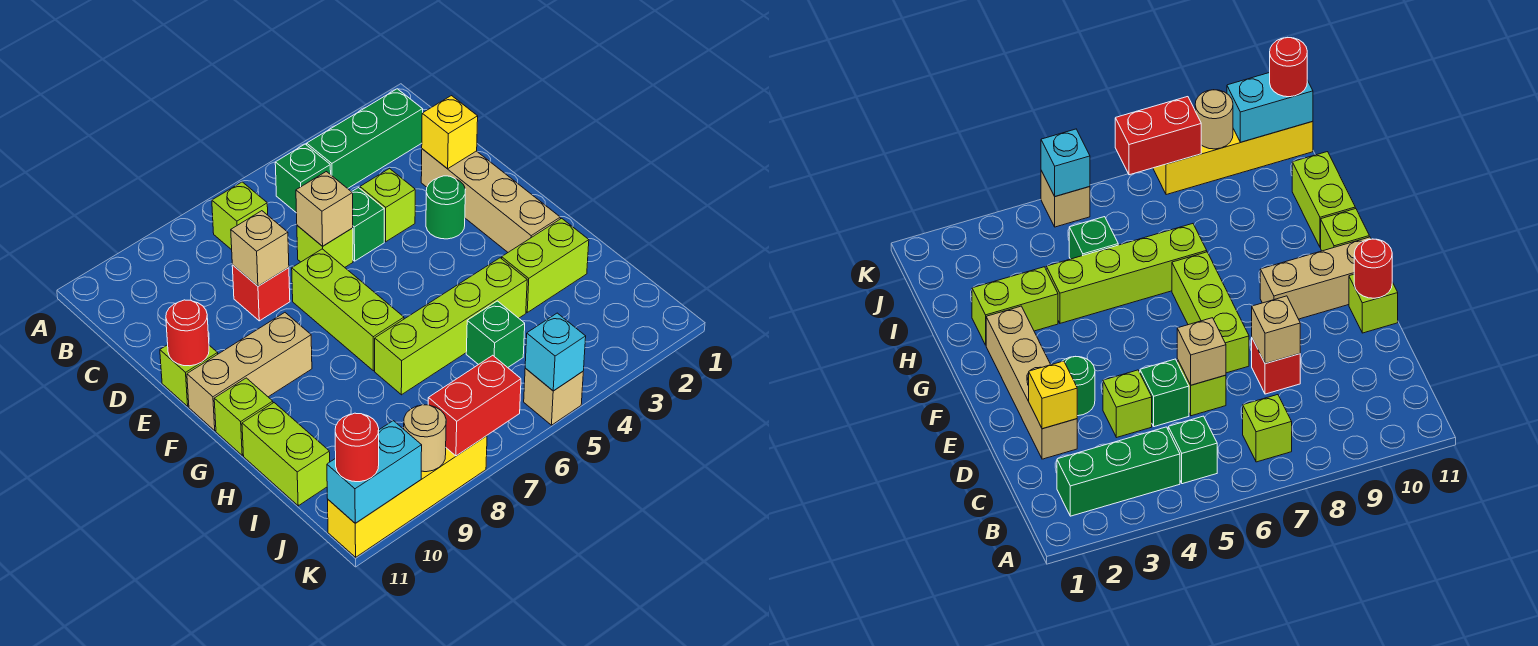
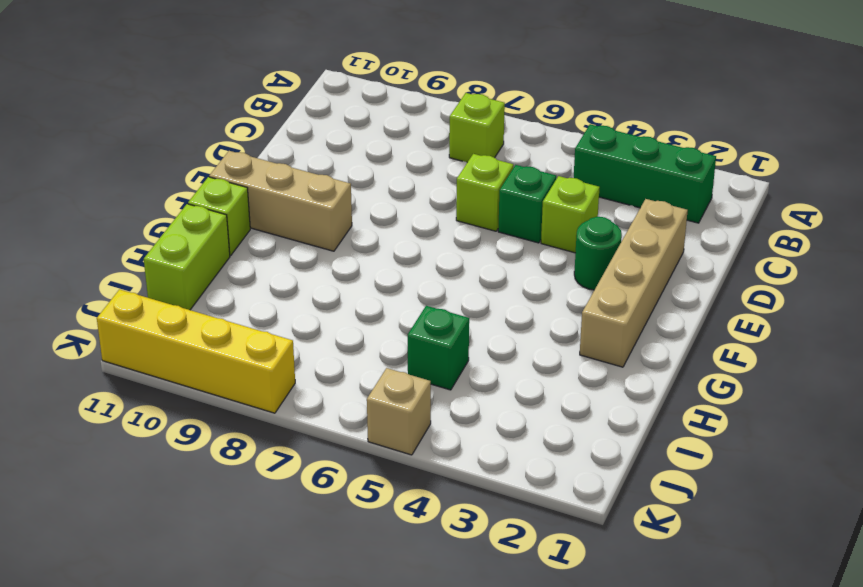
none -> green brick B5 level 1
none -> red brick D8 level 1
none -> lime brick E7:G7 level 1

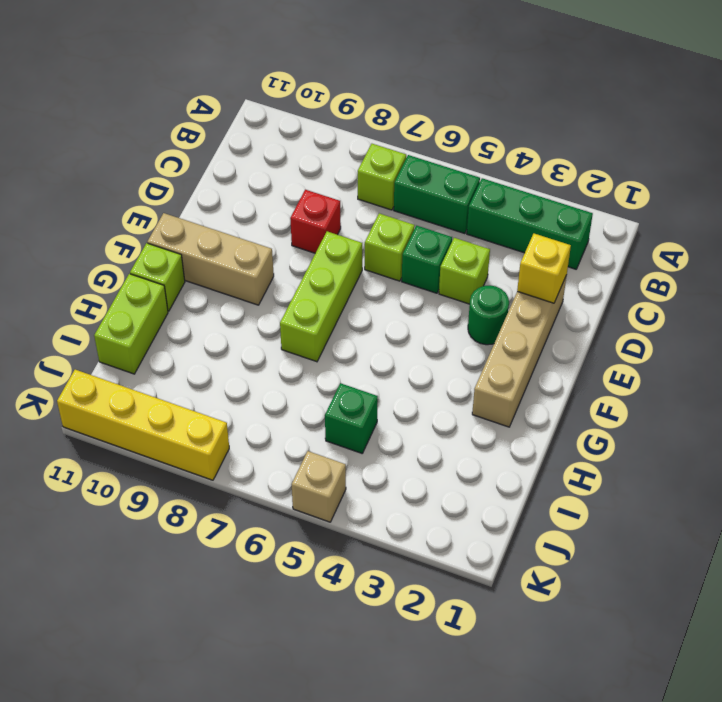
green brick B5:B6 level 1 -> green brick B5 level 1
none -> lime brick E11 level 1
none -> lime brick H2:H3 level 1
none -> lime brick H4:H7 level 1

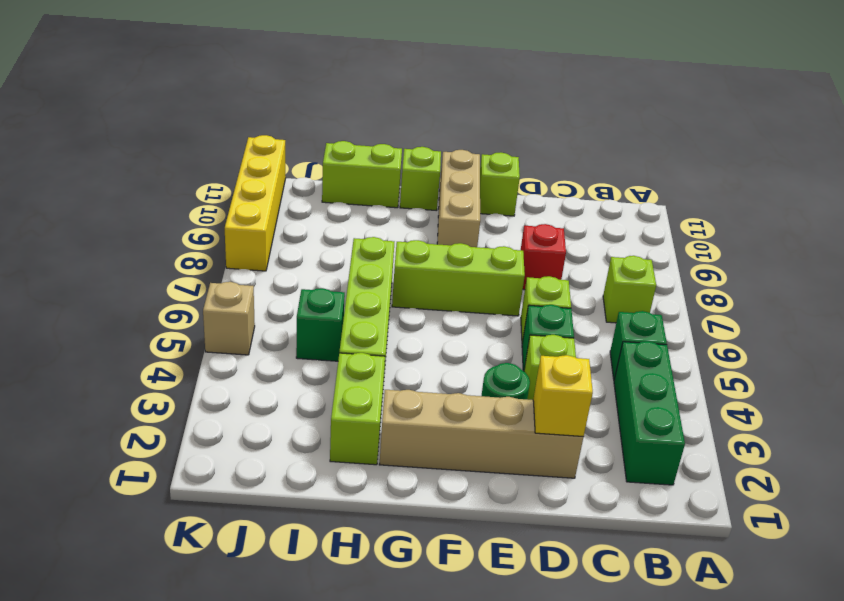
none -> tan brick D6 level 2
none -> tan brick D8 level 2
none -> red round brick E11 level 2

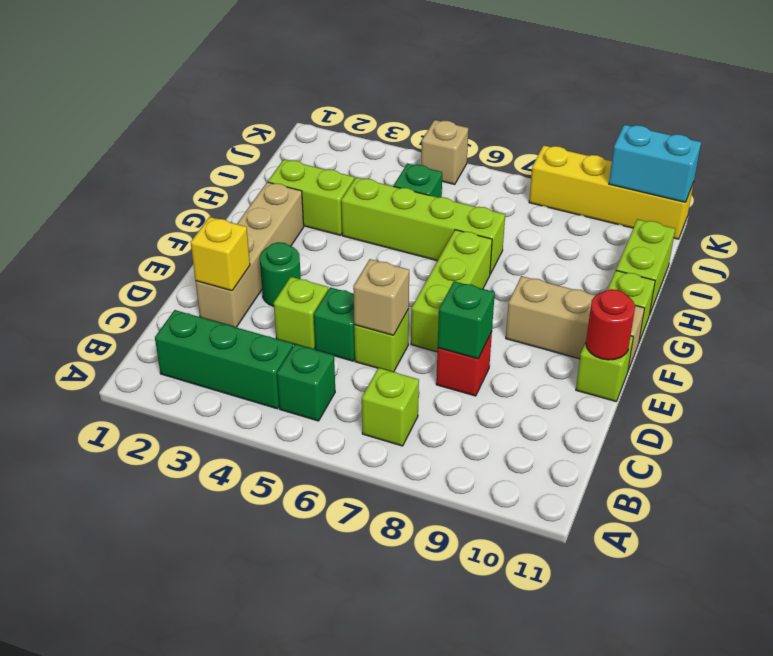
green brick D8 level 2 -> tan brick D8 level 2
none -> cyan brick K5 level 2
none -> red brick K7:K8 level 2
none -> tan round brick K9 level 2

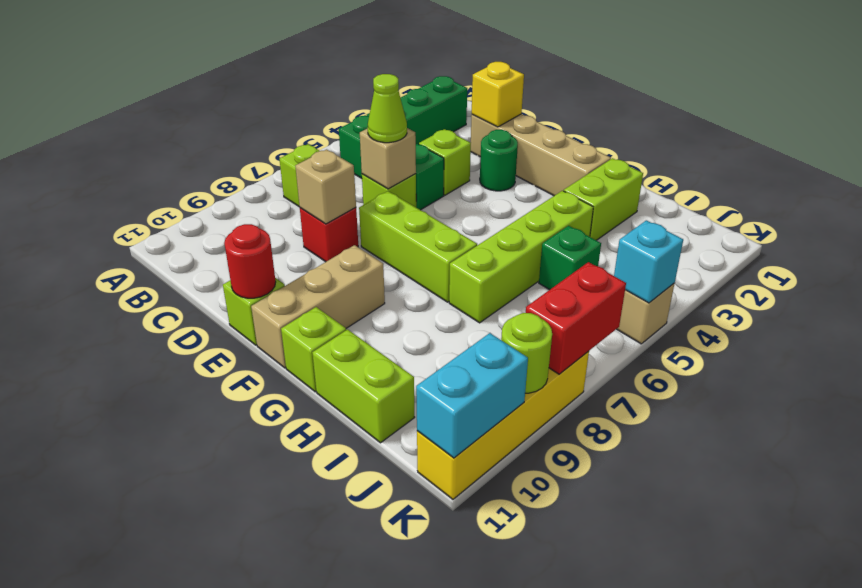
lime cone D6 level 3 -> none
lime round brick K9 level 2 -> tan round brick K9 level 2
none -> red round brick K11 level 3

